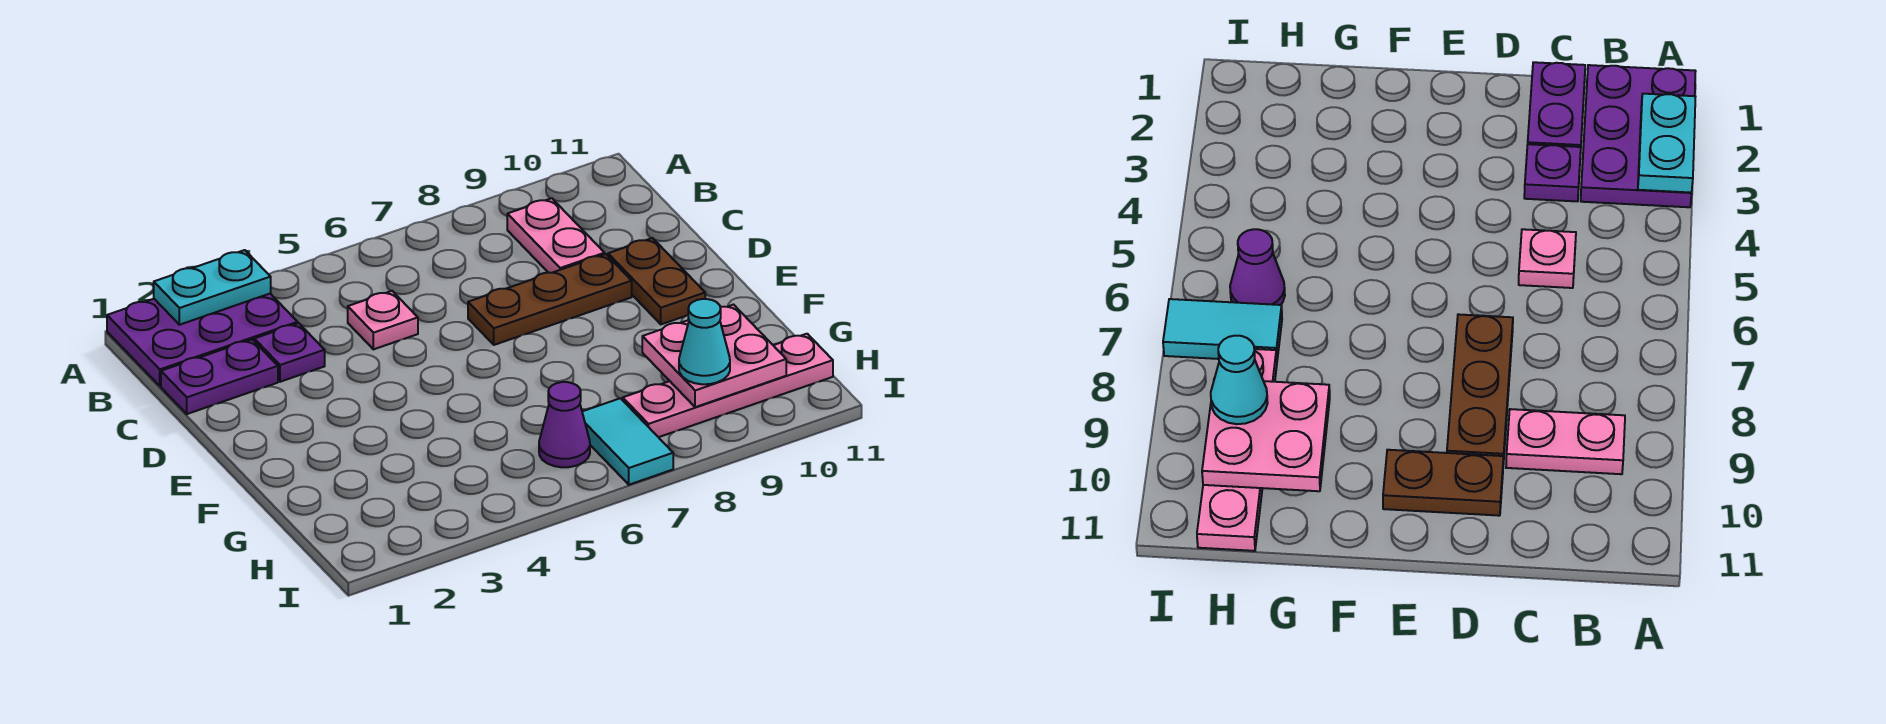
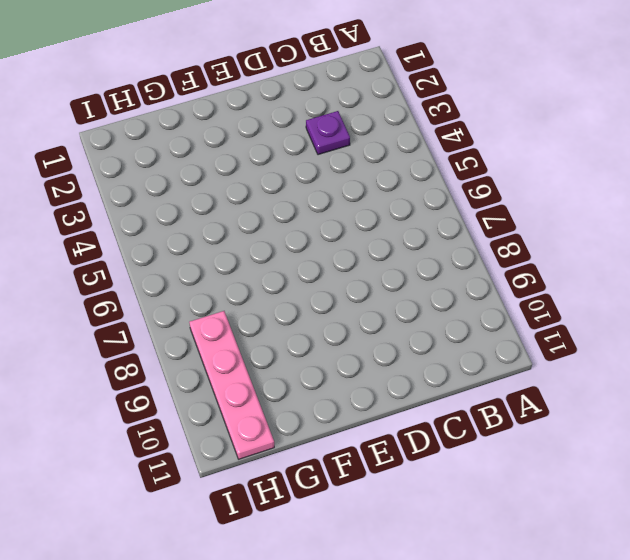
none -> purple plate A1:B3 level 1
none -> pink plate B9:C9 level 1
none -> purple plate C1:C2 level 1

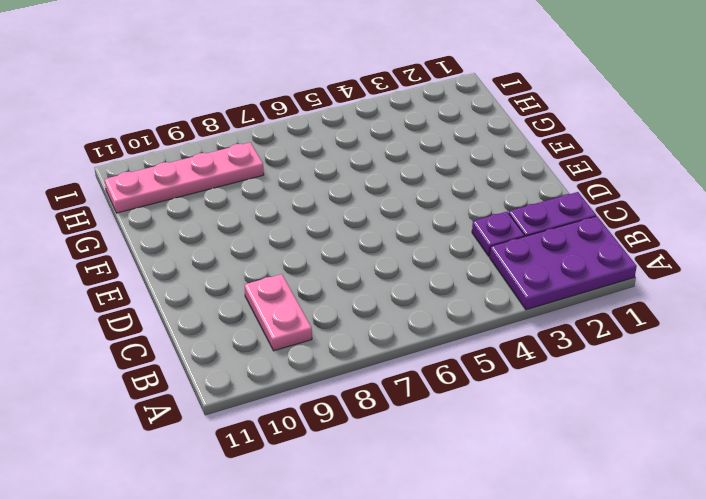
none -> pink plate C5 level 1
none -> brown plate D7:D9 level 1
none -> brown plate D10:E10 level 1

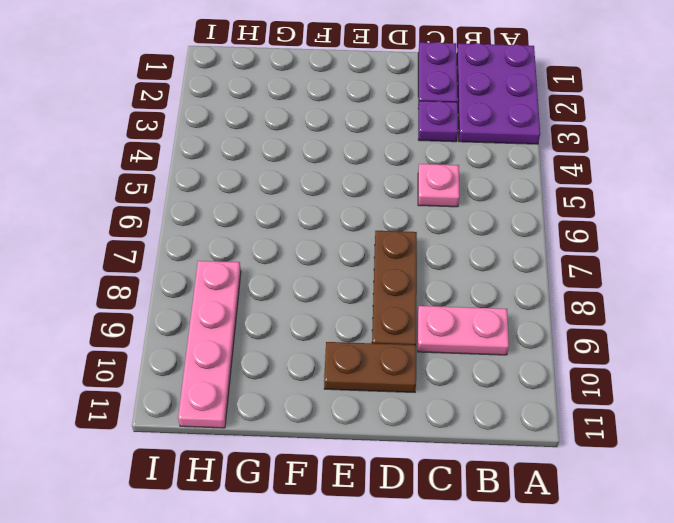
none -> purple cone H6 level 1
none -> cyan tile H7:I7 level 1
none -> cyan plate A2:A3 level 2

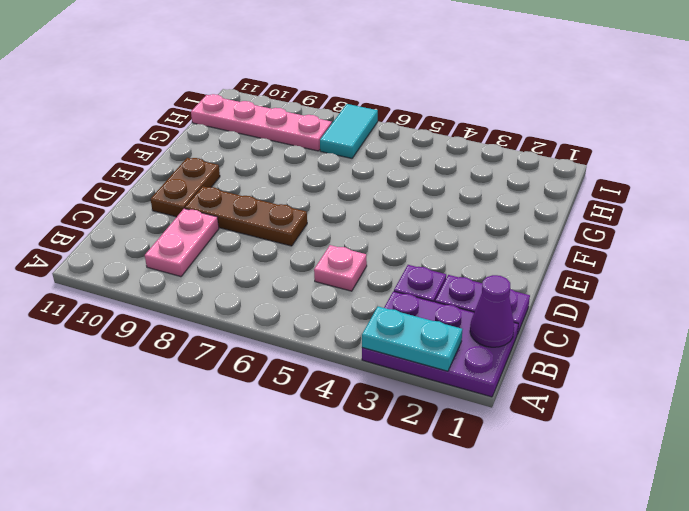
purple cone B1 level 2 -> purple cone H6 level 1
none -> pink plate G9:H10 level 2
none -> cyan cone H9 level 3

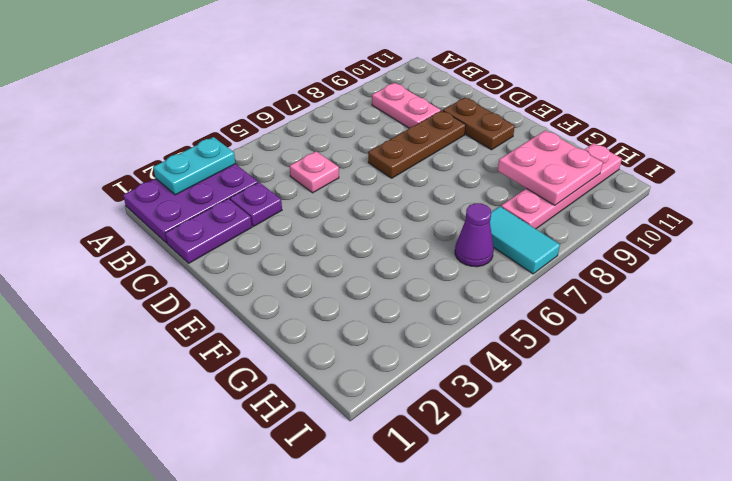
none -> cyan cone H9 level 3

